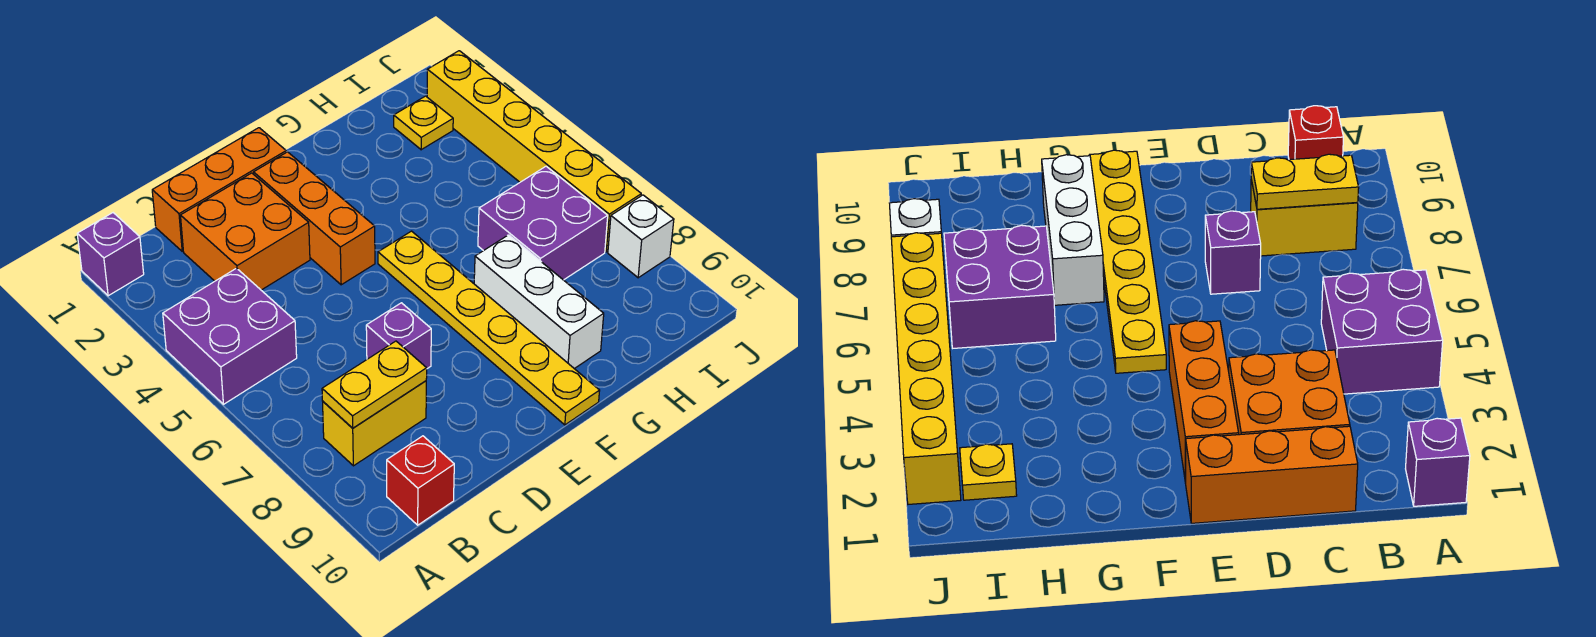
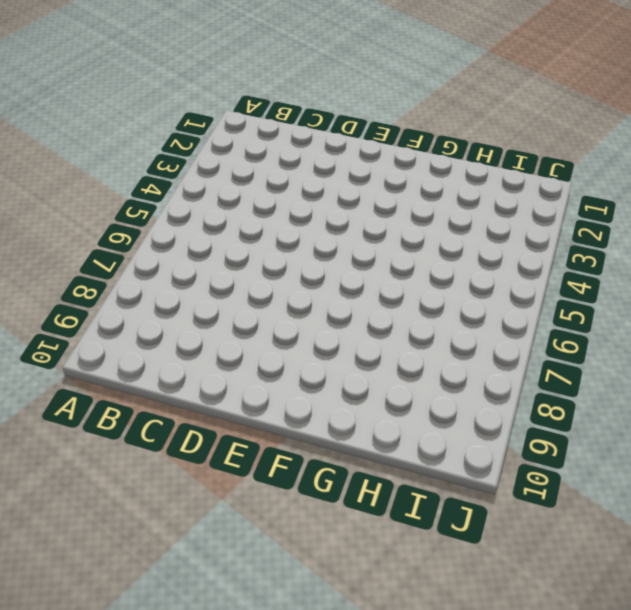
none -> purple brick A1 level 1
none -> purple brick A4:B5 level 1
none -> yellow brick B8:C8 level 1

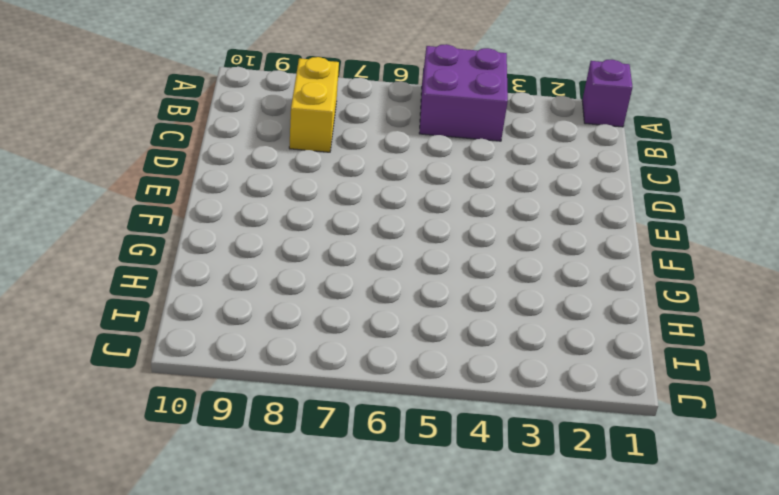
none -> red brick B10 level 1
none -> orange brick C1:E1 level 1
none -> orange brick C2:D3 level 1

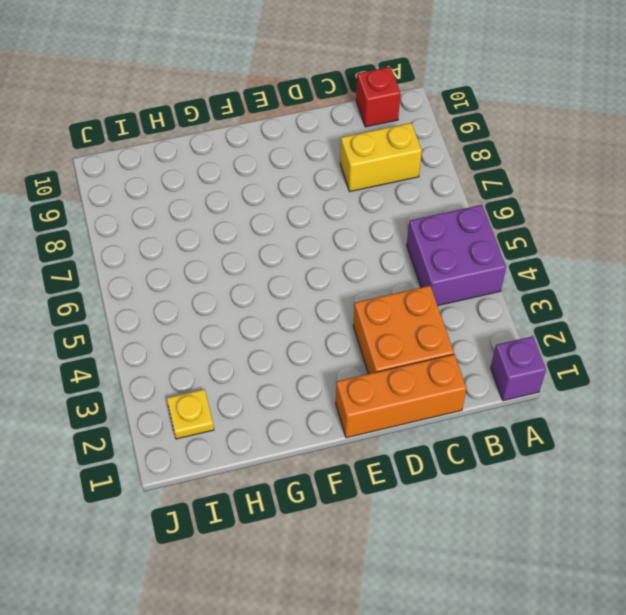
none -> purple brick D7 level 1
none -> orange brick E2:E4 level 1
none -> yellow plate F5:F10 level 1

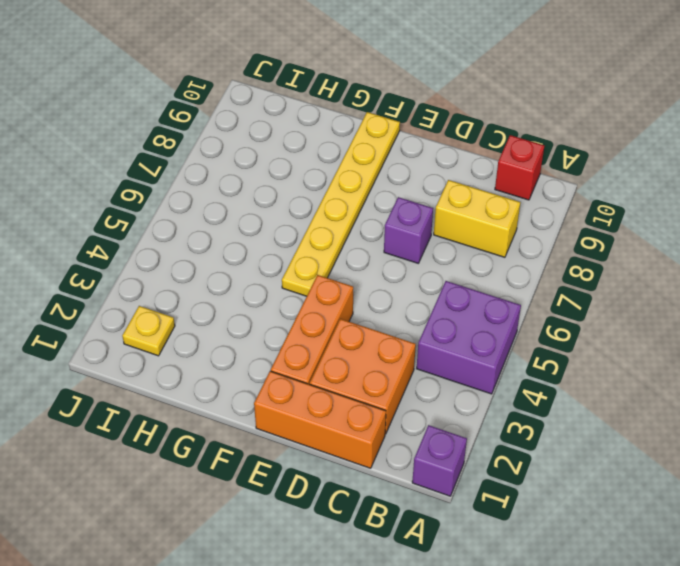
none -> white brick G7:G9 level 1
none -> purple brick H6:I7 level 1
none -> yellow brick J2:J7 level 1

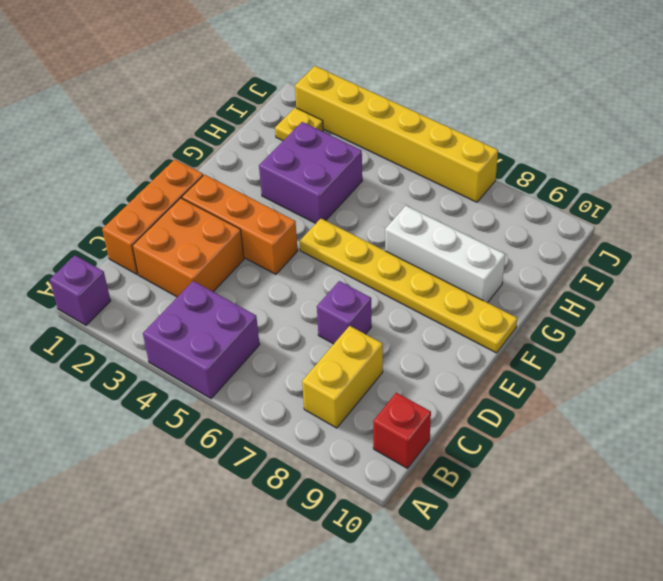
purple brick G3:H4 level 1 -> purple brick H6:I7 level 1
none -> white brick J8 level 1
none -> yellow plate B8:C8 level 2

